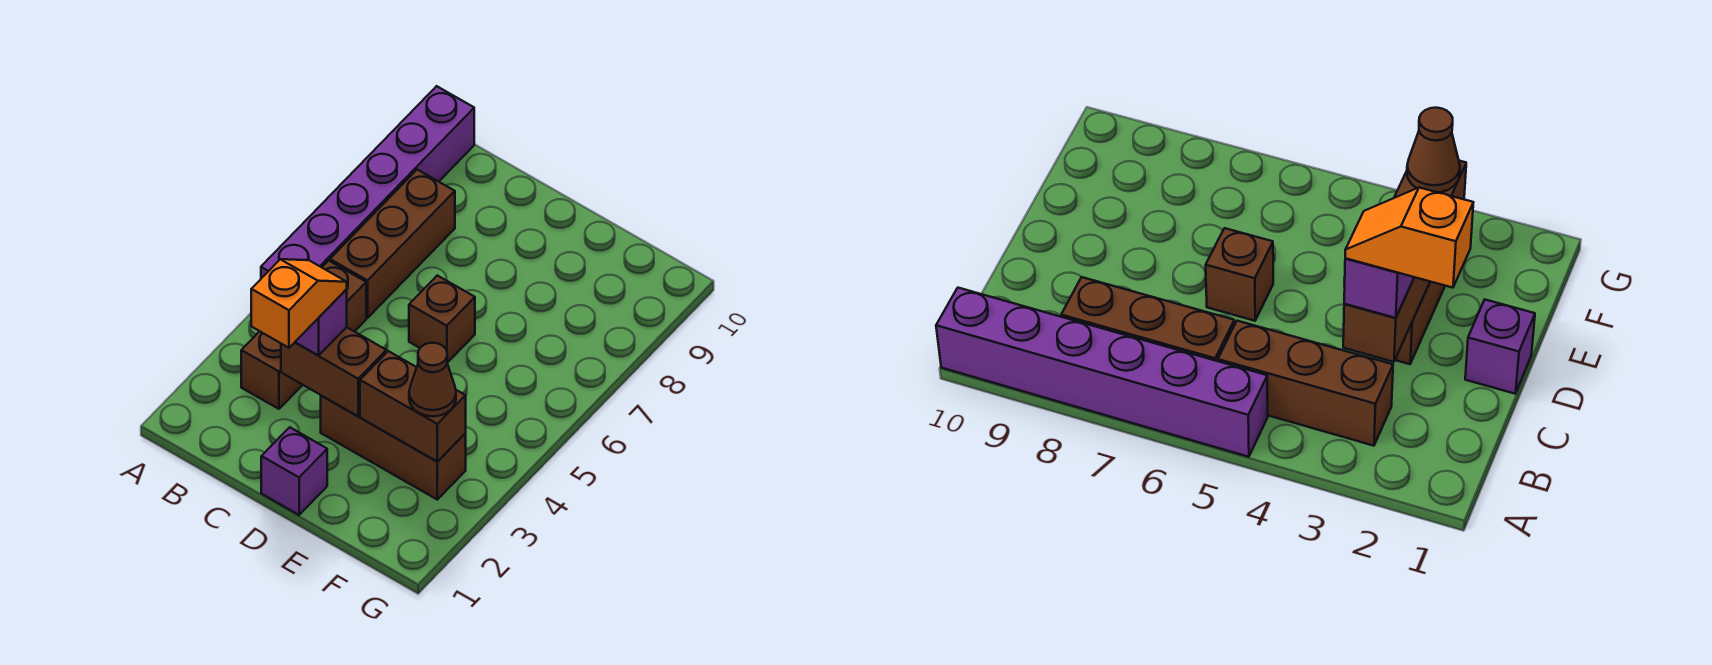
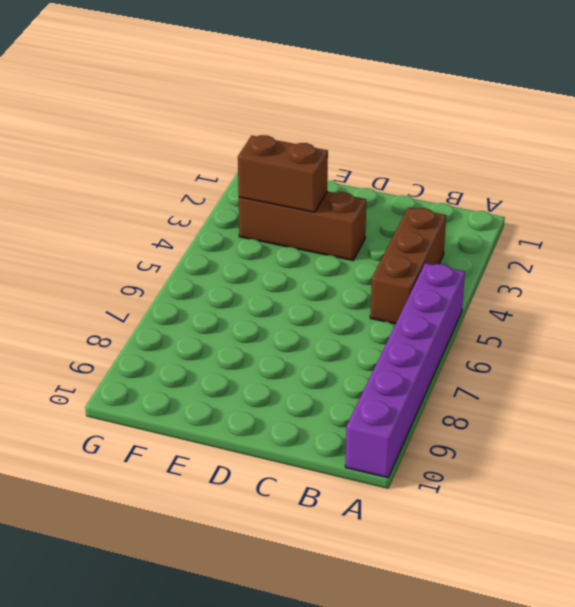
none -> brown brick B6:B8 level 1
none -> purple brick D1 level 1

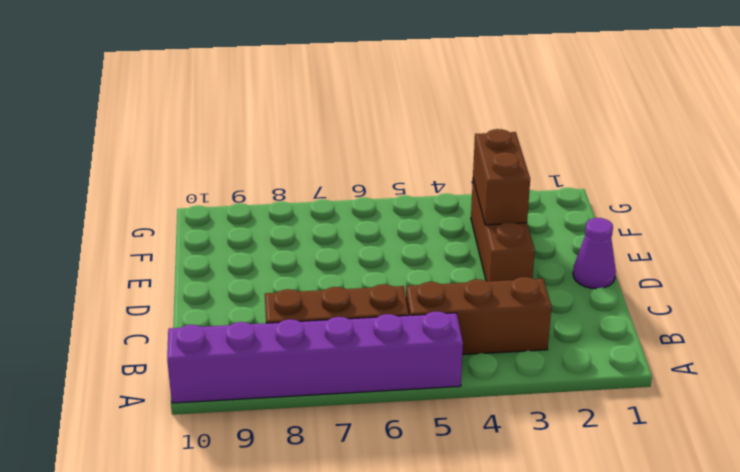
purple cone D1 level 1 -> purple brick D1 level 1
none -> brown brick D6 level 1
none -> brown brick C3:D3 level 2

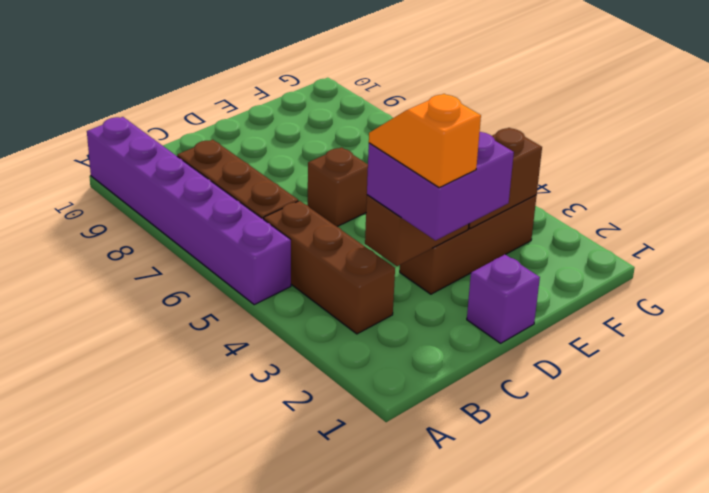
purple brick C2:D3 level 3 -> purple brick C3 level 3
none -> brown cone F3 level 3

